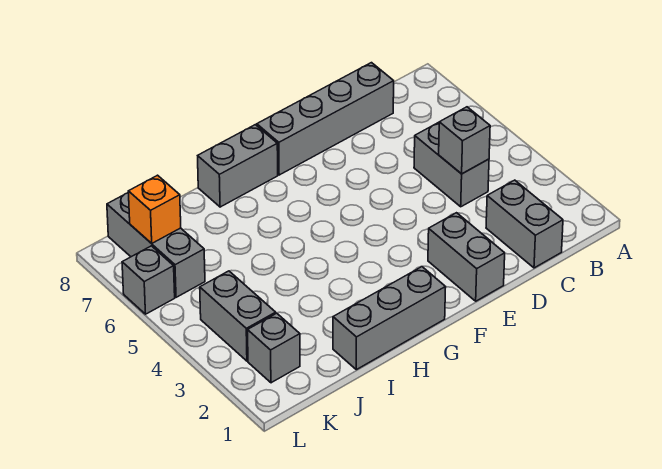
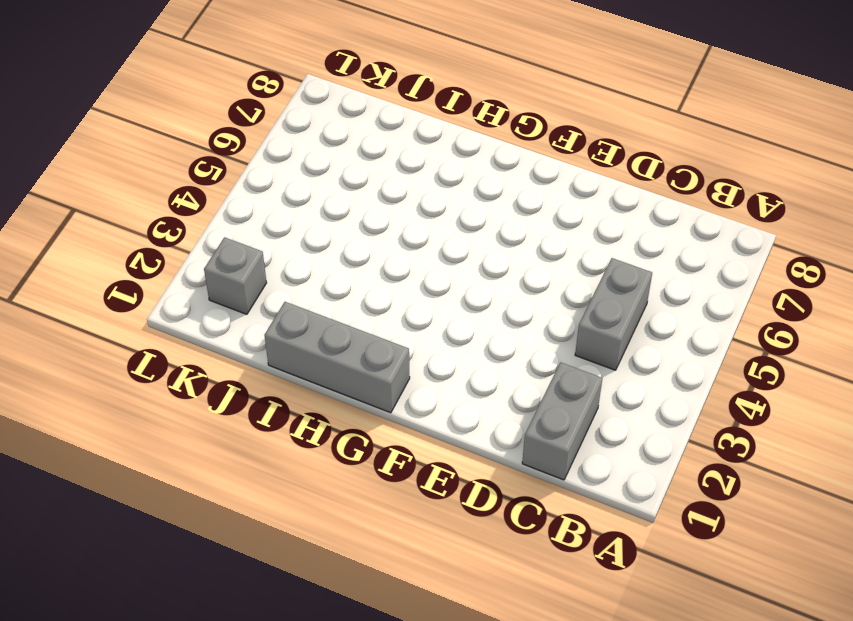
none -> grey brick C8:F8 level 1
none -> grey brick E1:E2 level 1
none -> grey brick G8:H8 level 1

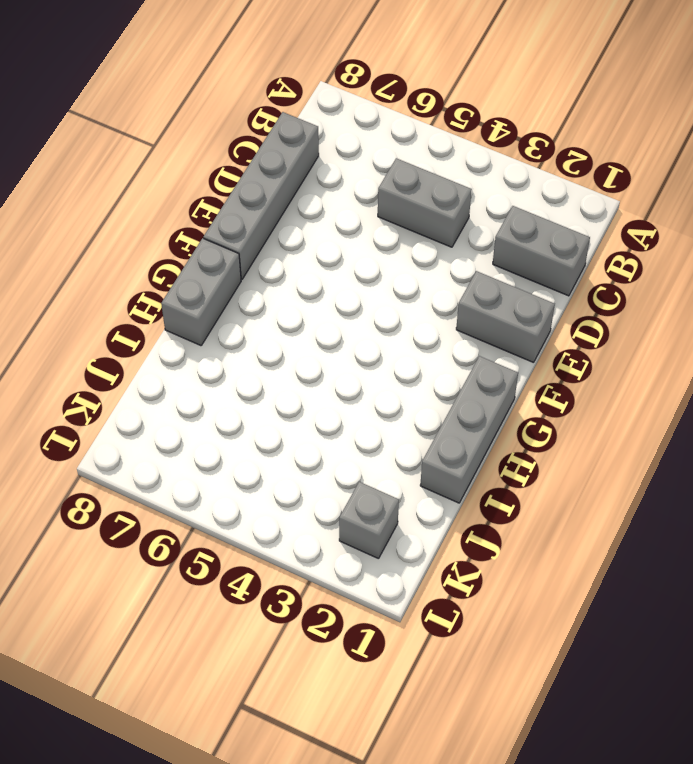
none -> grey brick K3:K4 level 1
none -> grey brick K6:K8 level 1
none -> grey brick L6 level 1

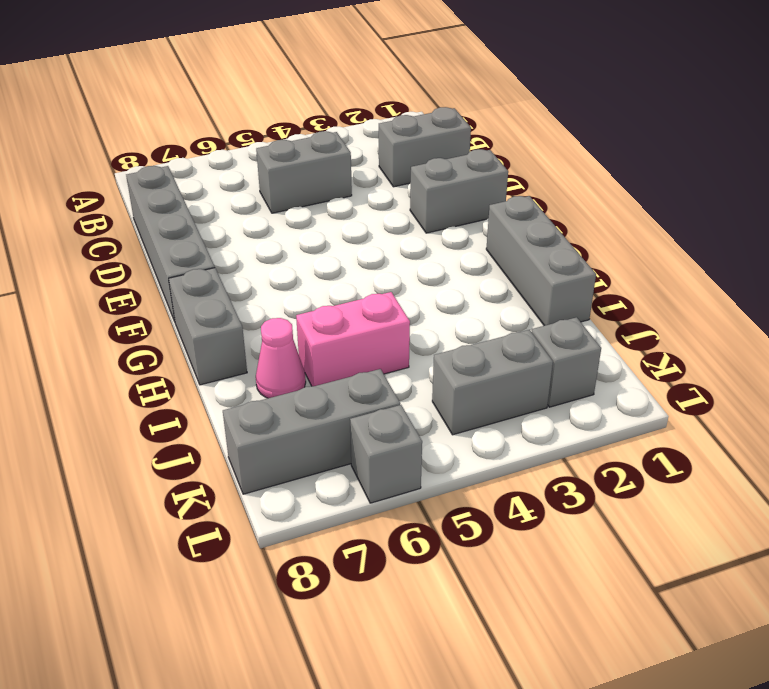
pink brick I5:I6 level 1 -> none
pink cone I7 level 1 -> none
none -> grey brick C4 level 2
none -> orange brick K7 level 2

